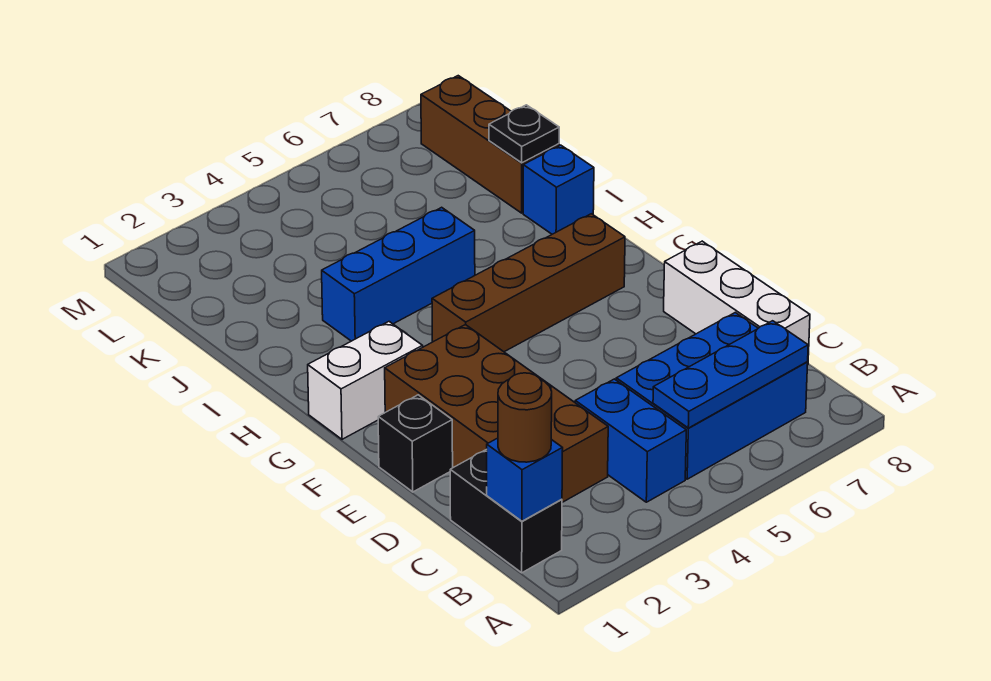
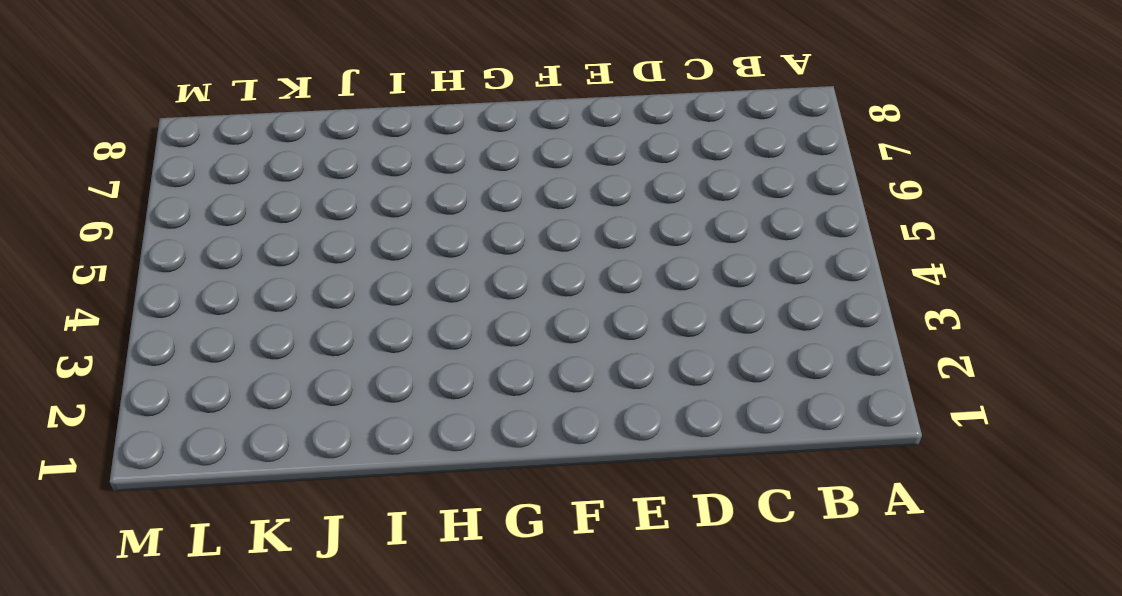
none -> black brick B1:C1 level 1
none -> blue brick B4:C4 level 1
none -> blue brick B5:C7 level 1

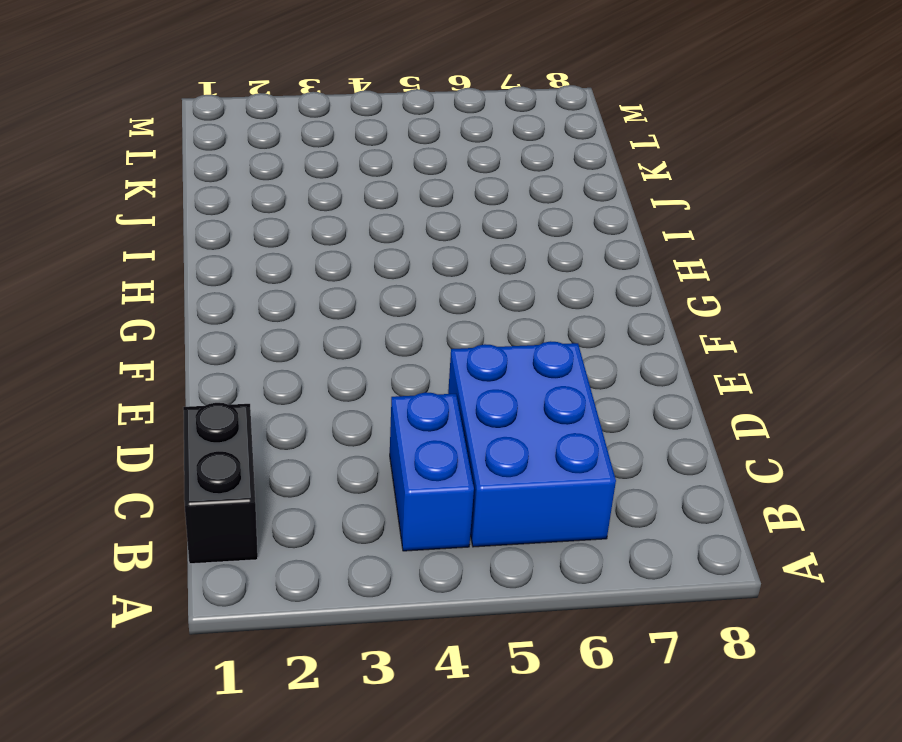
blue brick B5:D6 level 1 -> blue brick B5:C7 level 1
none -> brown brick C2:F3 level 1
none -> white brick C8:E8 level 1
none -> black brick E1 level 1

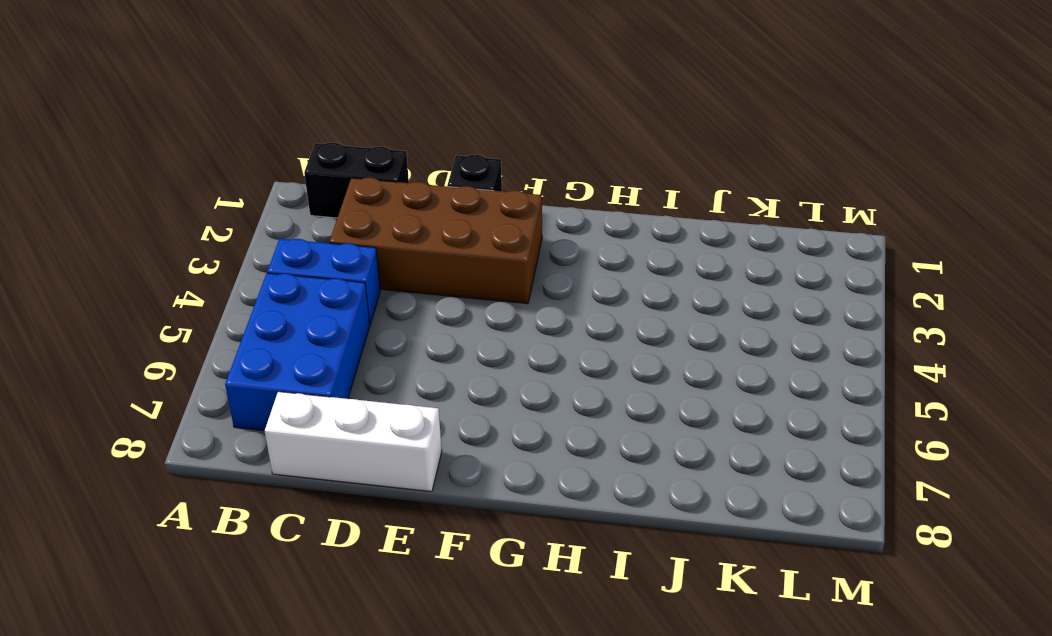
none -> white brick G1:G2 level 1
none -> brown brick G4:G7 level 1
none -> blue brick I3:I5 level 1

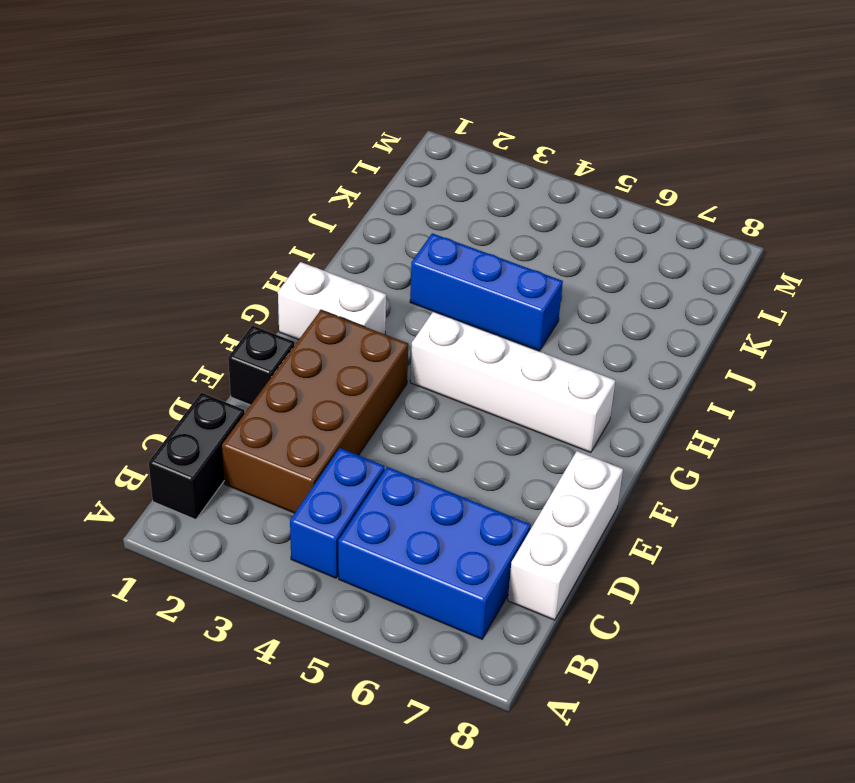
white brick G4:G7 level 1 -> brown brick G4:G7 level 1
none -> blue brick I8 level 1
none -> brown brick J8:L8 level 1
none -> blue brick B1 level 2

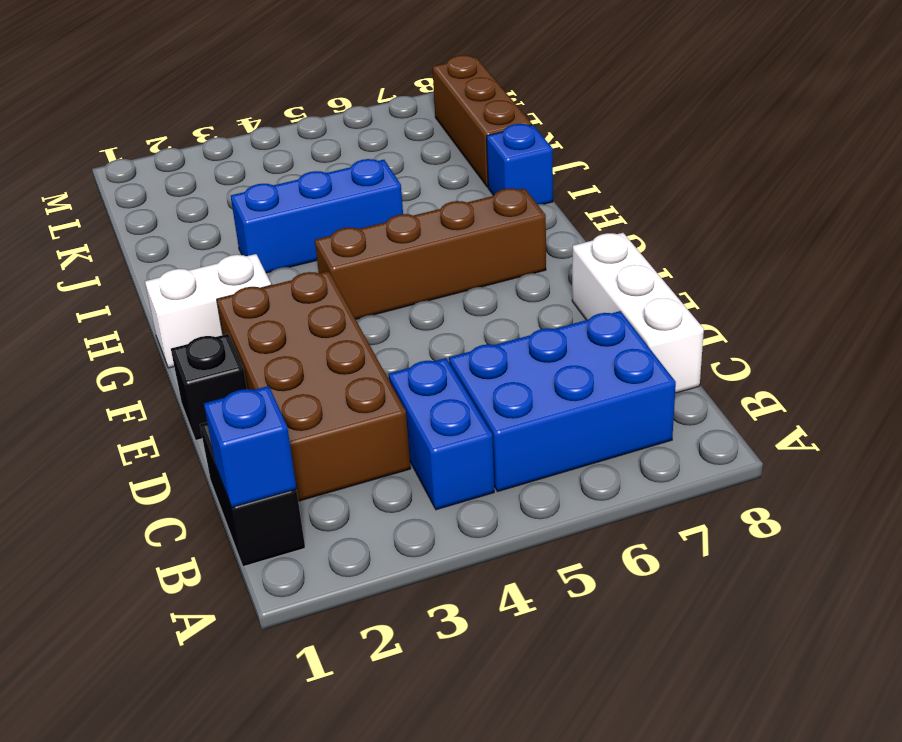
none -> blue plate B5:B7 level 2
none -> black plate J8 level 2
none -> brown round brick B1 level 3

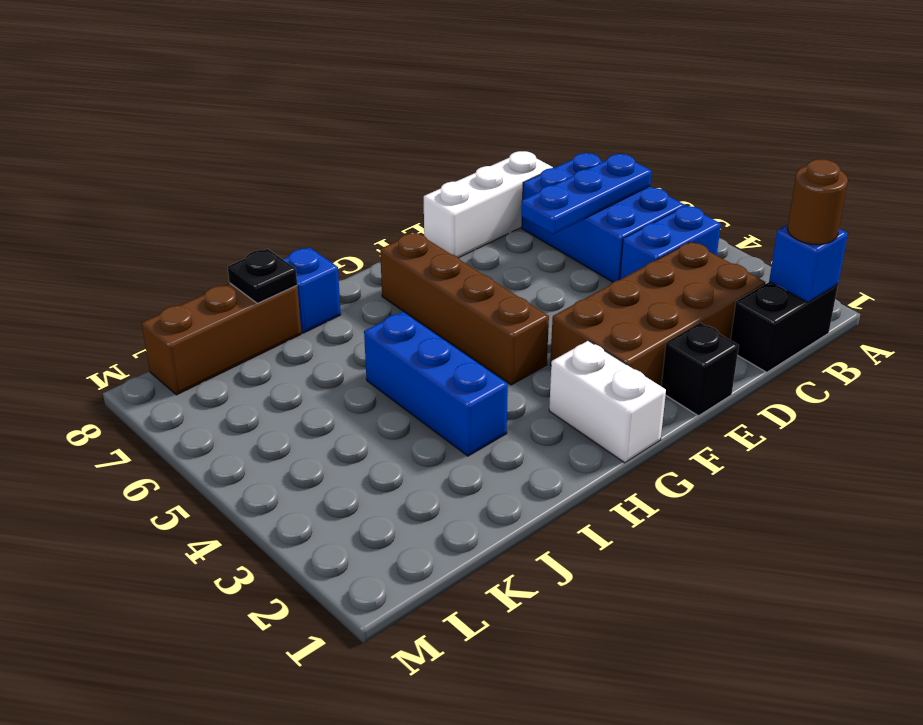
blue plate B6:D6 level 2 -> blue plate B5:B7 level 2

